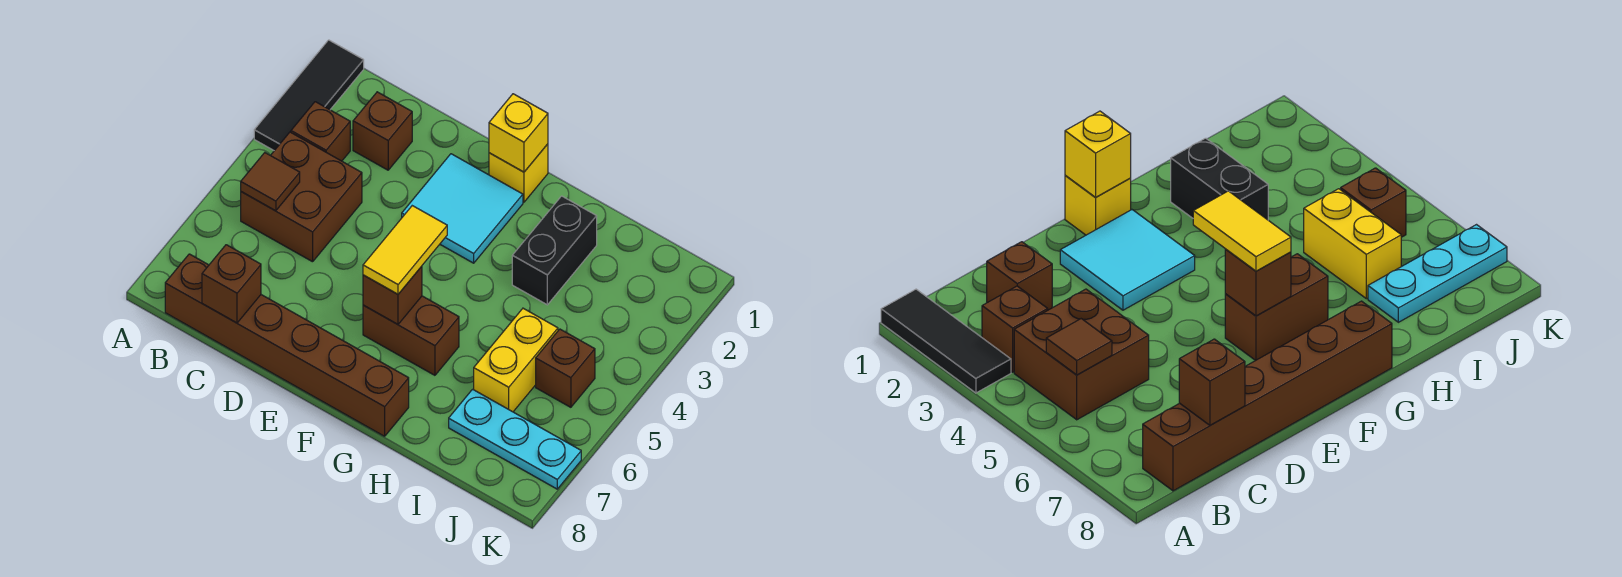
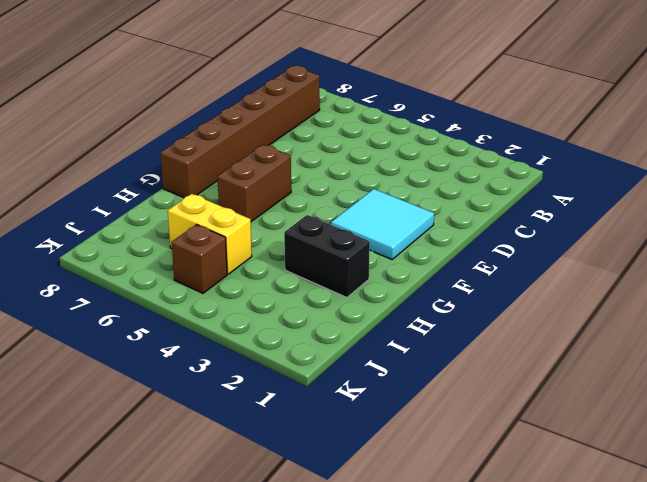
none -> black tile A1:A3 level 1
none -> brown brick B3 level 1
none -> brown brick B4:C5 level 1

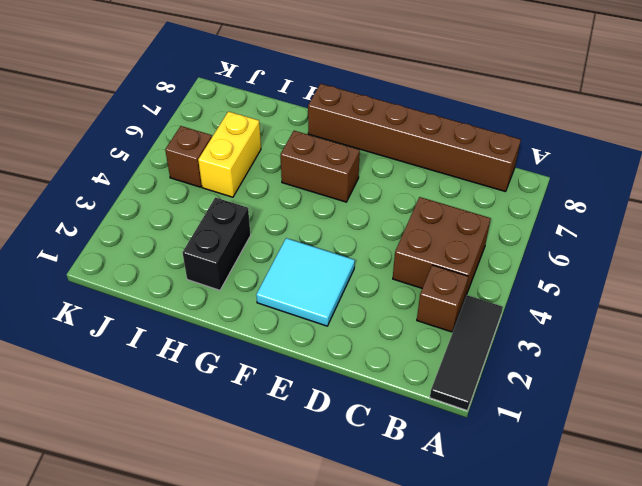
none -> brown brick C2 level 1
none -> yellow brick F1 level 1
none -> cyan plate I7:K7 level 1

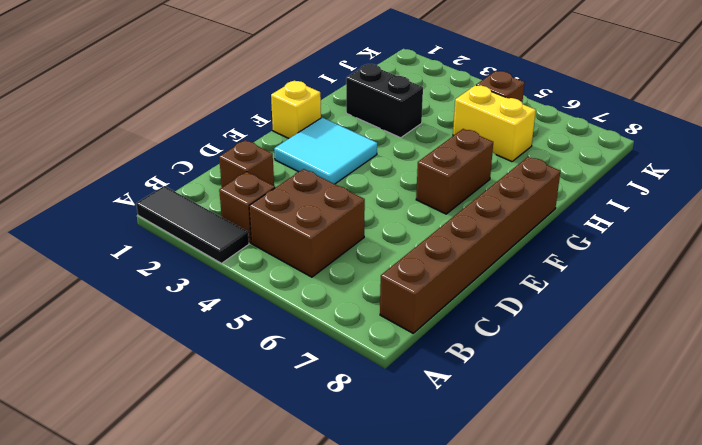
none -> cyan plate I7:K7 level 1
none -> brown tile B5 level 2
none -> brown brick C8 level 2

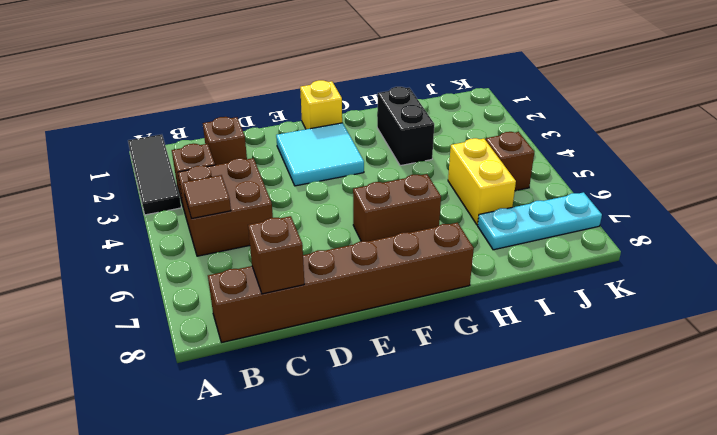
none -> yellow brick F1 level 2
none -> brown brick F6 level 2
none -> yellow tile F5:F6 level 3

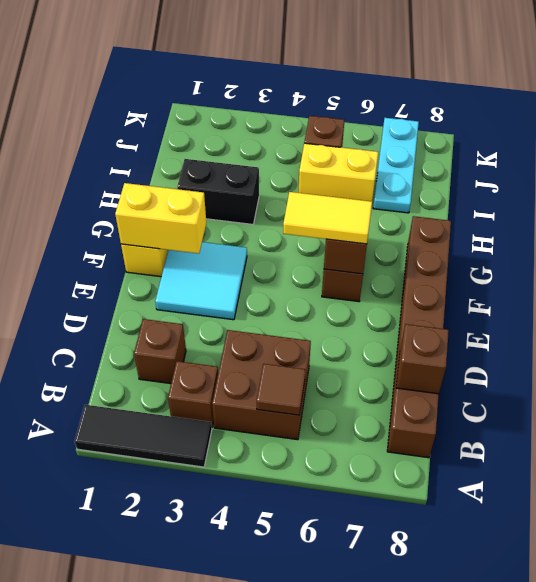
yellow brick F1:F2 level 2 -> yellow brick F1 level 2

